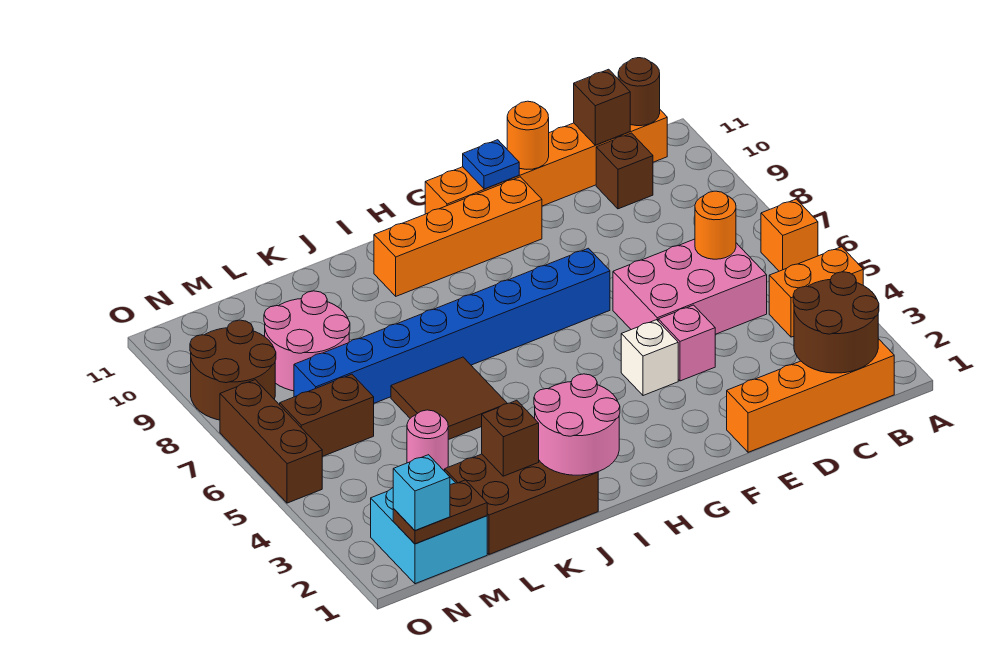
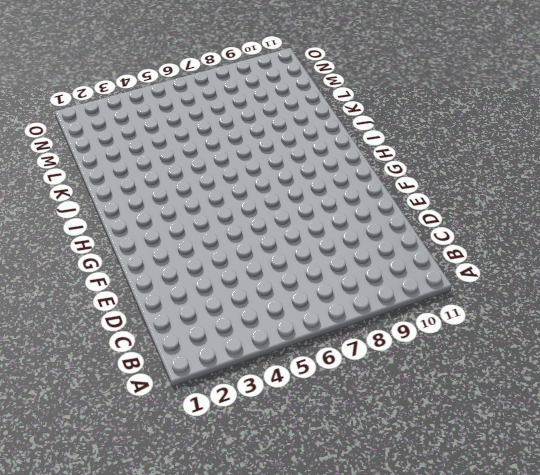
none -> orange brick A4:B4 level 1
none -> orange brick A6 level 1
none -> orange brick B1:E1 level 1

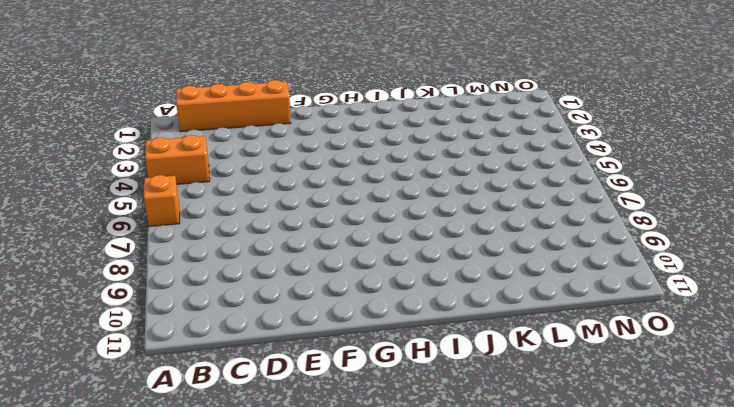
none -> orange brick B11:G11 level 1
none -> pink brick C5:E6 level 1
none -> brown brick C10 level 1

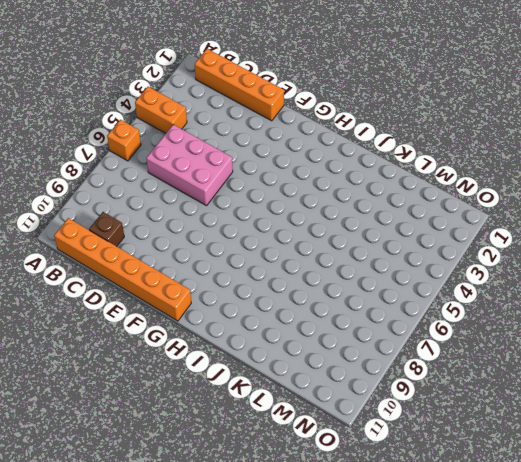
none -> pink brick E4 level 1
none -> white brick F4 level 1
none -> blue brick F7:M7 level 1

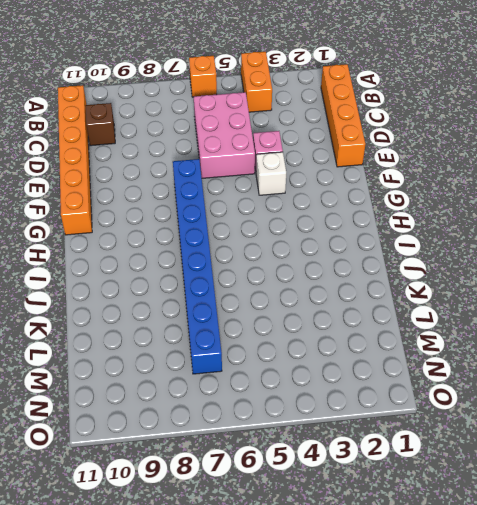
none -> orange brick F10:I10 level 1
none -> brown brick J1:L2 level 1
none -> brown tile J5:K6 level 1

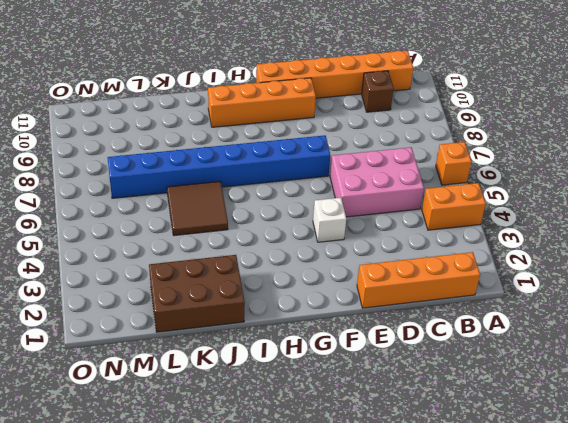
none -> pink brick E4 level 1
none -> pink round brick L4 level 1
none -> pink round brick L8:M9 level 1

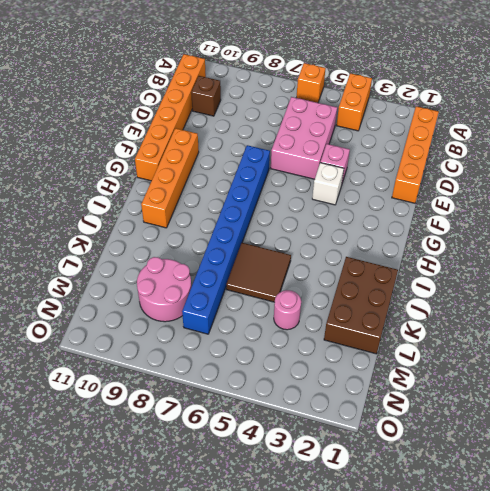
none -> cyan brick M1:N2 level 1
none -> brown brick M6:N6 level 1
none -> brown round brick N8:O9 level 1

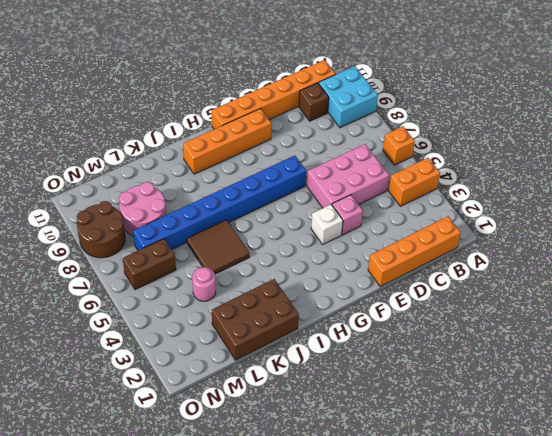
cyan brick A9:B10 level 1 -> cyan brick M1:N2 level 1
none -> brown brick O5:O7 level 1
none -> brown round brick B1:C2 level 2
none -> brown round brick B11 level 2

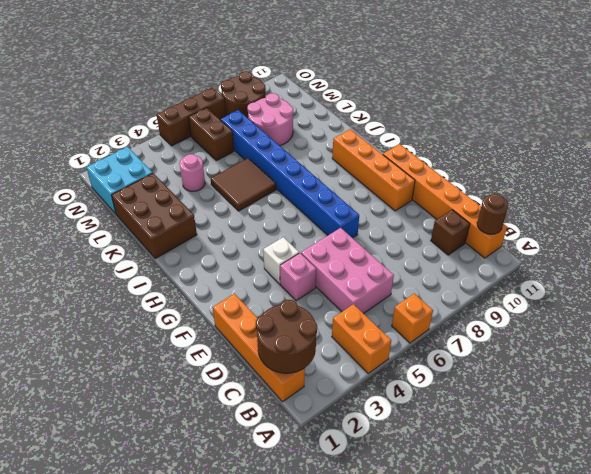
none -> orange round brick C6 level 2
none -> brown brick C11 level 2
none -> orange round brick E11 level 2

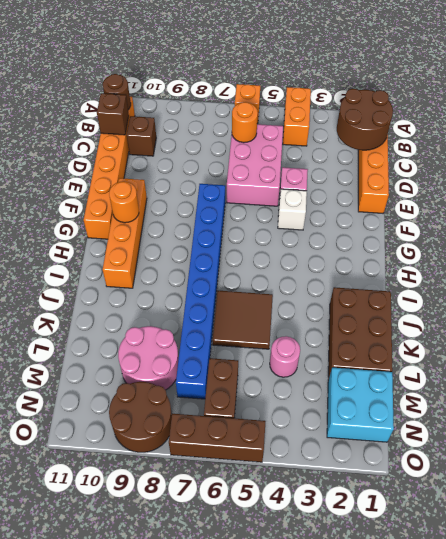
orange round brick G10 level 2 -> orange round brick E11 level 2
none -> blue plate F11 level 2
none -> pink round brick I1:J2 level 2
none -> brown brick K2 level 2

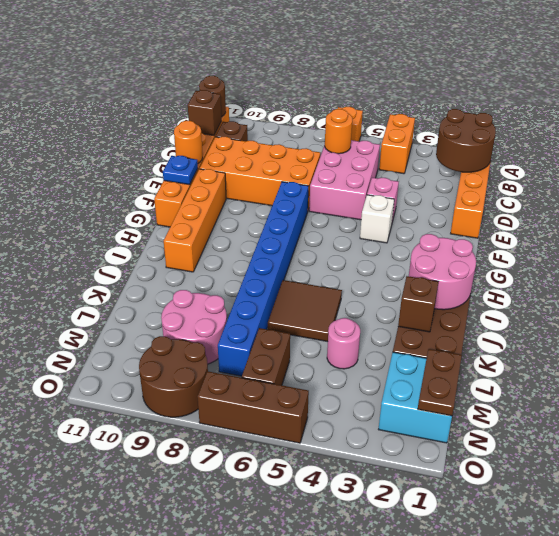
orange brick D7:E10 level 1 -> none
none -> cyan brick N1 level 3

